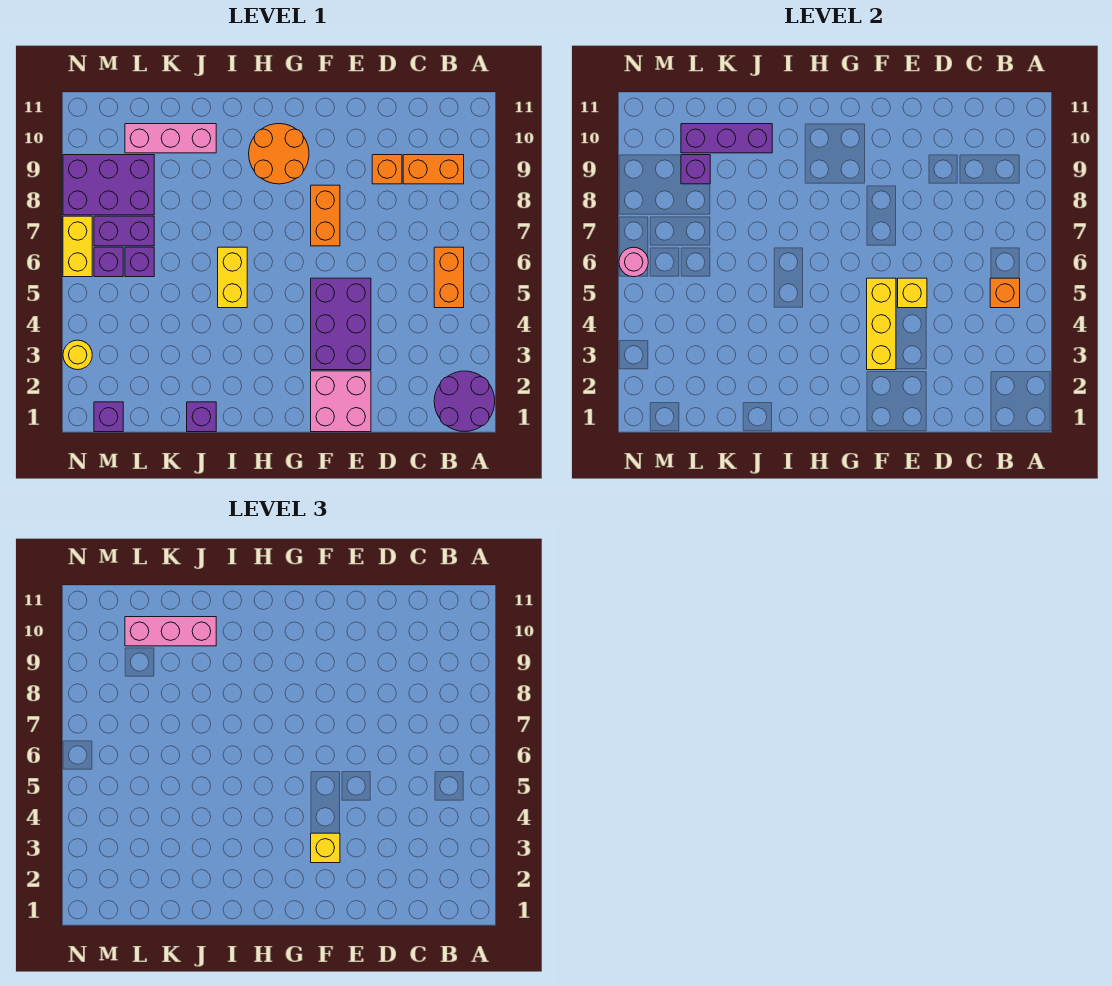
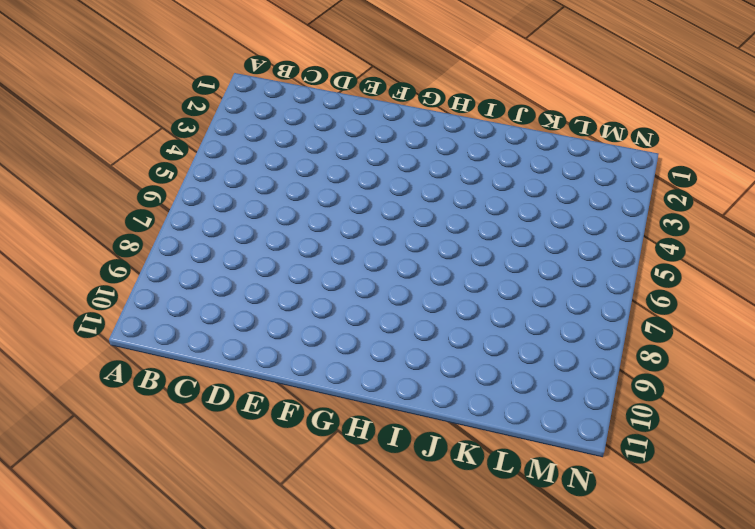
none -> purple round brick A1:B2 level 1
none -> orange brick B5:B6 level 1
none -> orange brick B9:C9 level 1

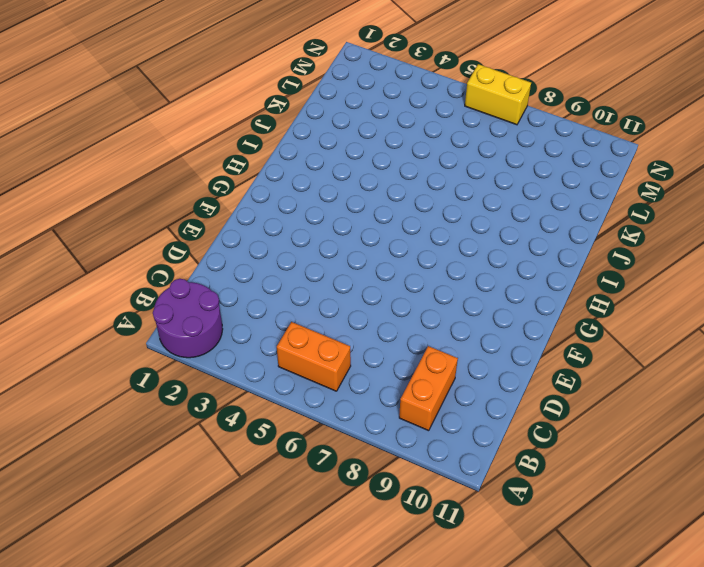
none -> orange brick D9 level 1
none -> pink brick E1:F2 level 1
none -> purple brick E3:F5 level 1

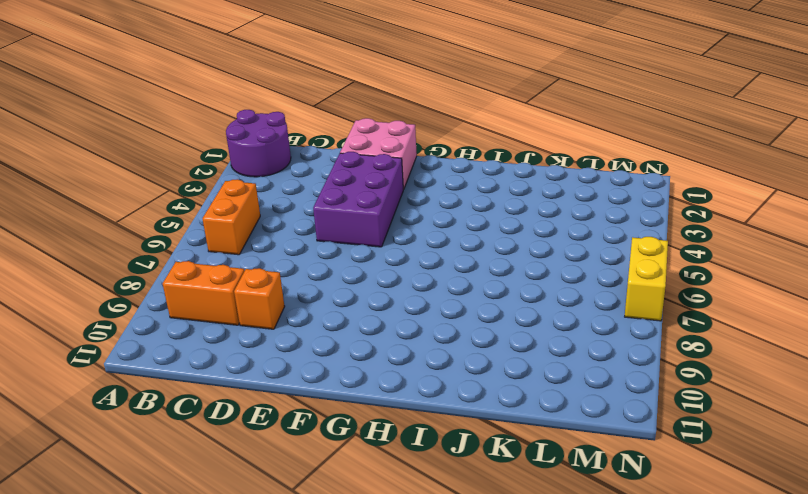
none -> orange brick F7:F8 level 1
none -> orange round brick G9:H10 level 1
none -> yellow brick I5:I6 level 1

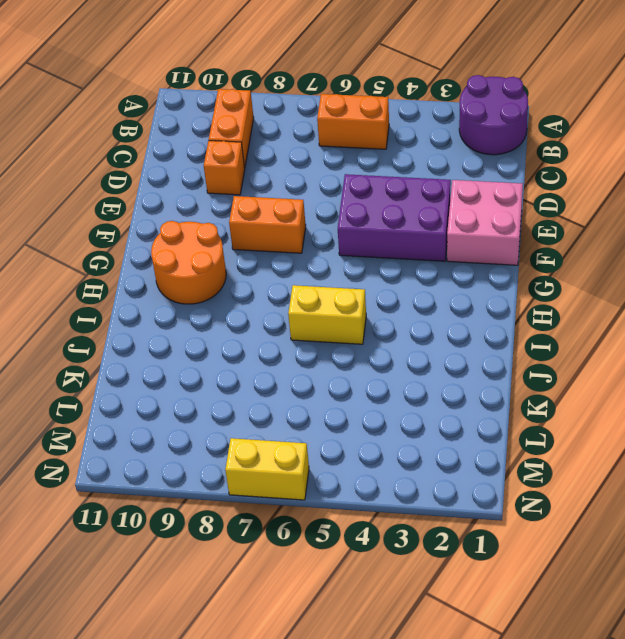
none -> purple brick J1 level 1
none -> pink brick J10:L10 level 1
none -> purple brick L6 level 1

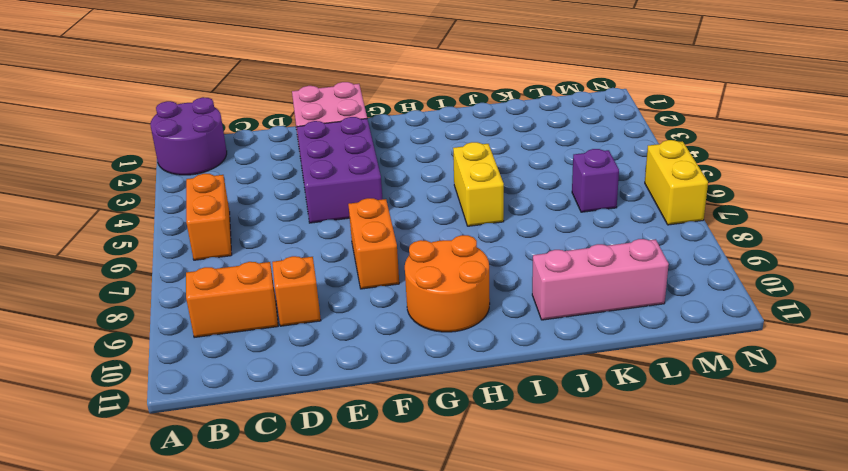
none -> purple brick J1 level 1
none -> purple brick L7:M7 level 1
none -> purple brick L8:N9 level 1

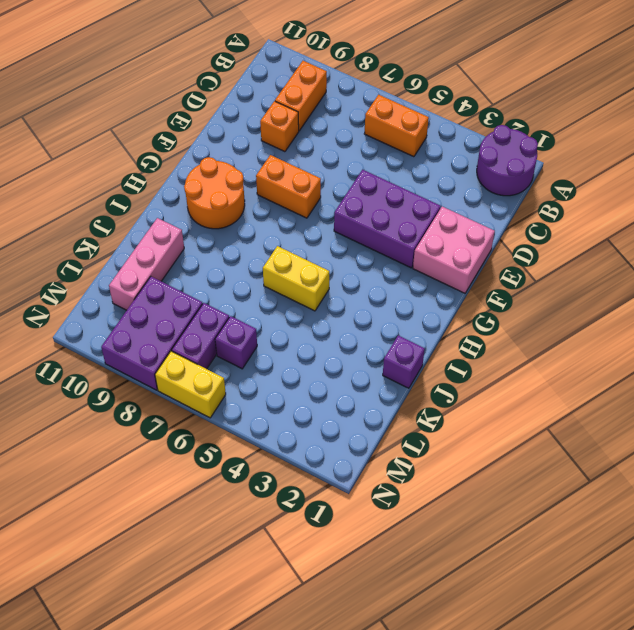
none -> purple brick M1 level 1
none -> purple brick M6 level 1
none -> yellow round brick N3 level 1

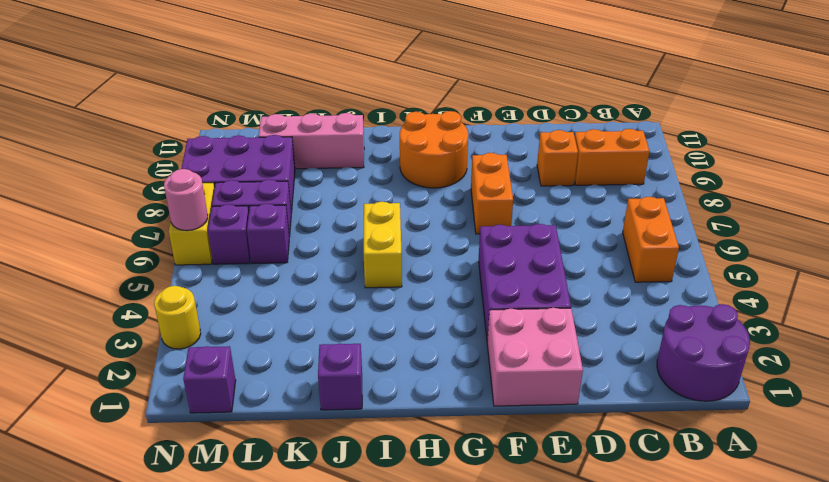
none -> orange brick B5 level 2
none -> yellow brick E5 level 2
none -> yellow brick F3:F5 level 2

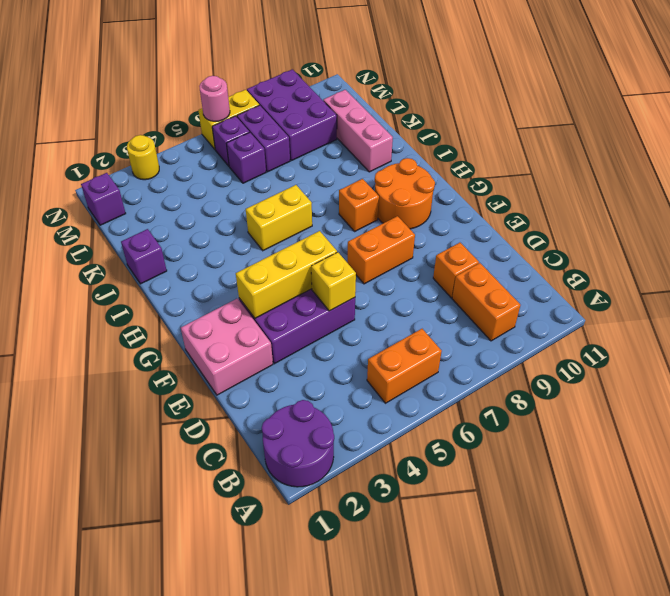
orange brick H8 level 1 -> orange brick B5 level 2
none -> purple brick J10:L10 level 2
none -> purple brick L9 level 2
none -> yellow brick F3 level 3

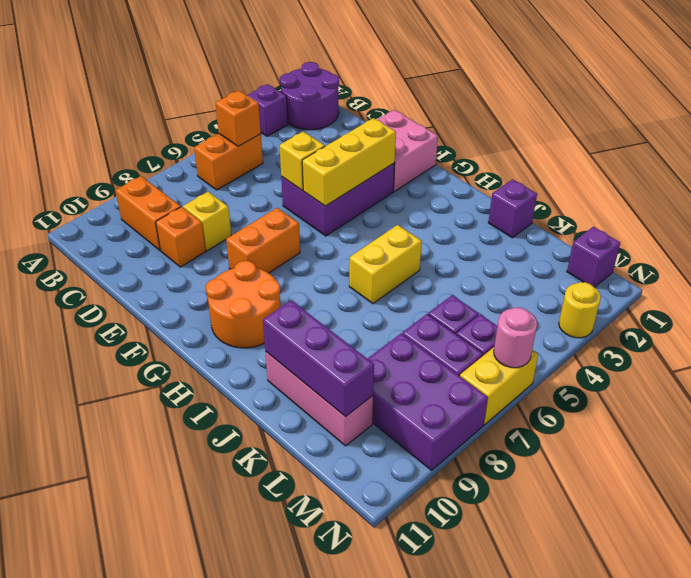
purple brick A3 level 1 -> purple brick L9 level 2
yellow brick D8 level 1 -> yellow brick F3 level 3
none -> pink brick J10:L10 level 3

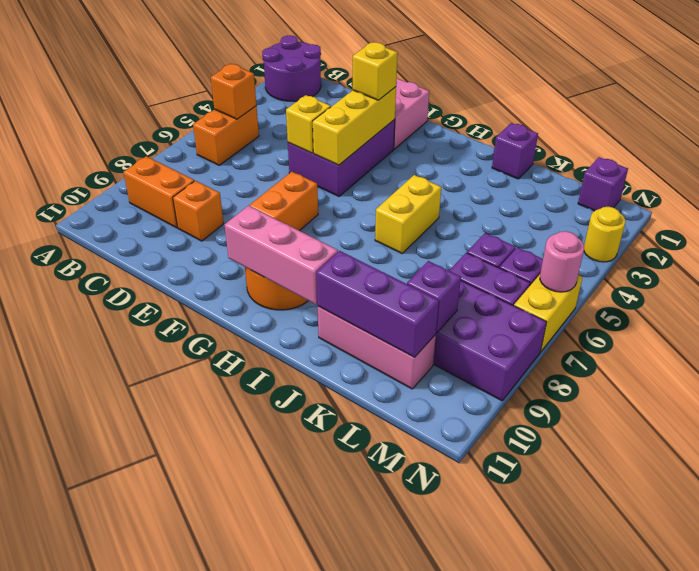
pink brick G10:I10 level 2 -> pink brick J10:L10 level 3

